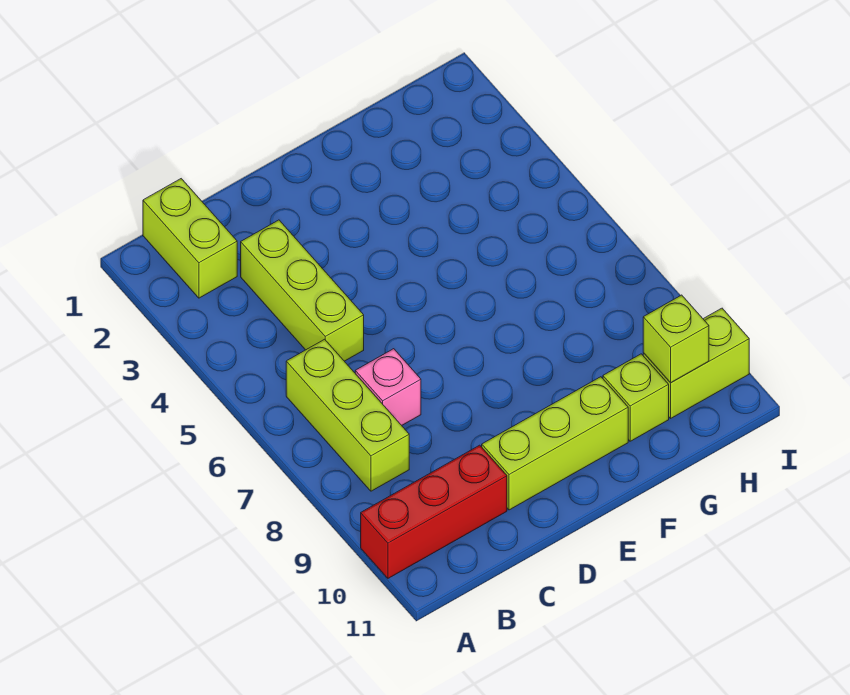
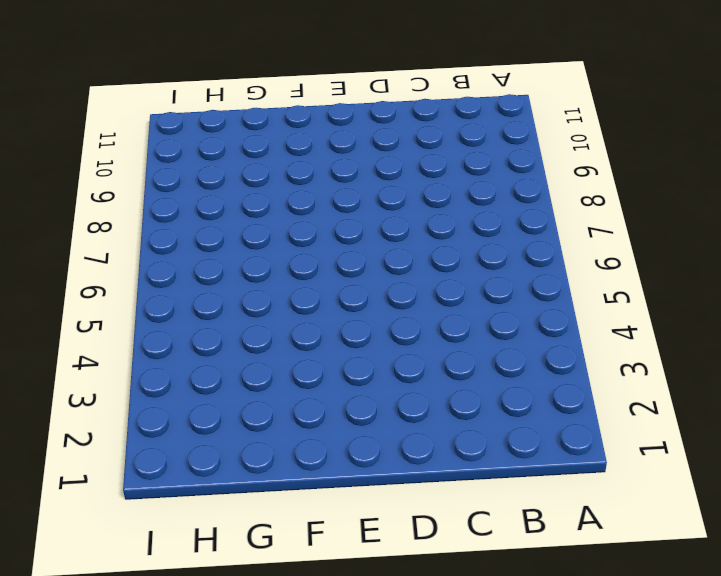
none -> red brick A10:C10 level 1
none -> lime brick B1:B2 level 1

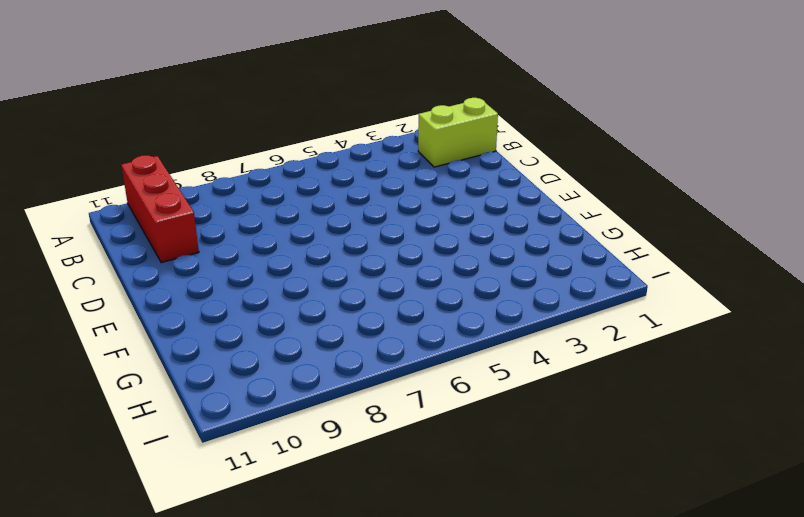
none -> lime brick B6:B8 level 1
none -> lime brick C3:C5 level 1

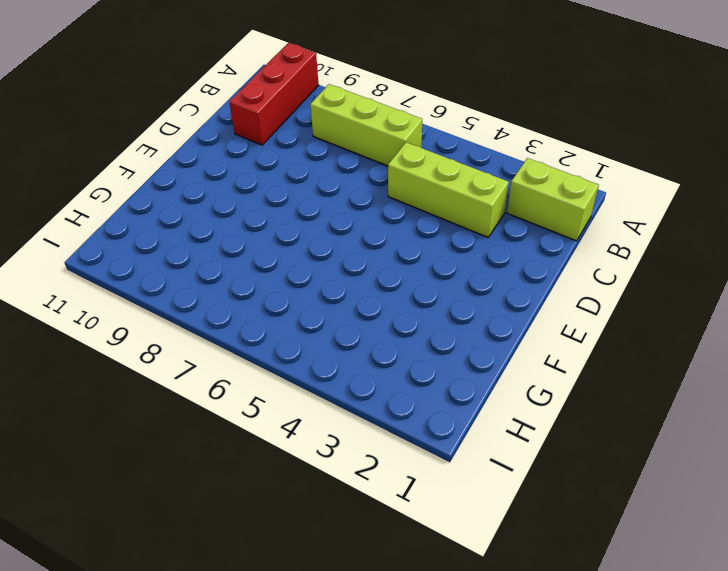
none -> pink brick C7 level 1
none -> lime brick D10:F10 level 1

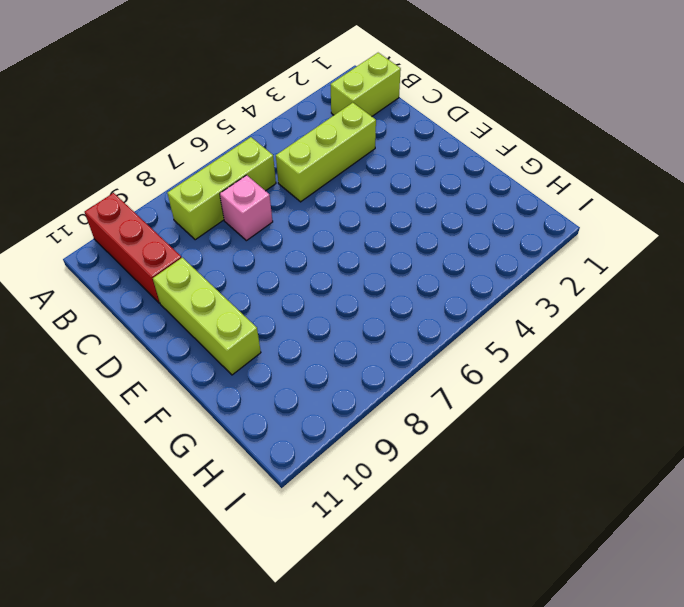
none -> lime brick G10 level 1
none -> lime brick H10:I10 level 1

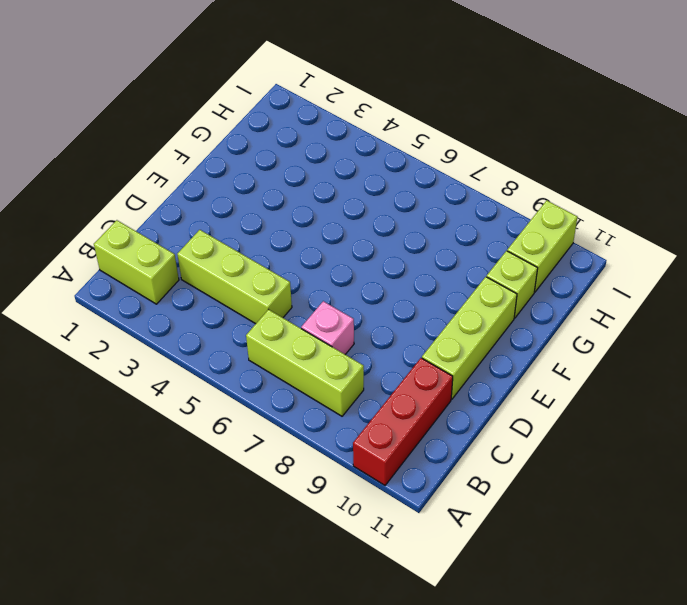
none -> lime brick H10 level 2

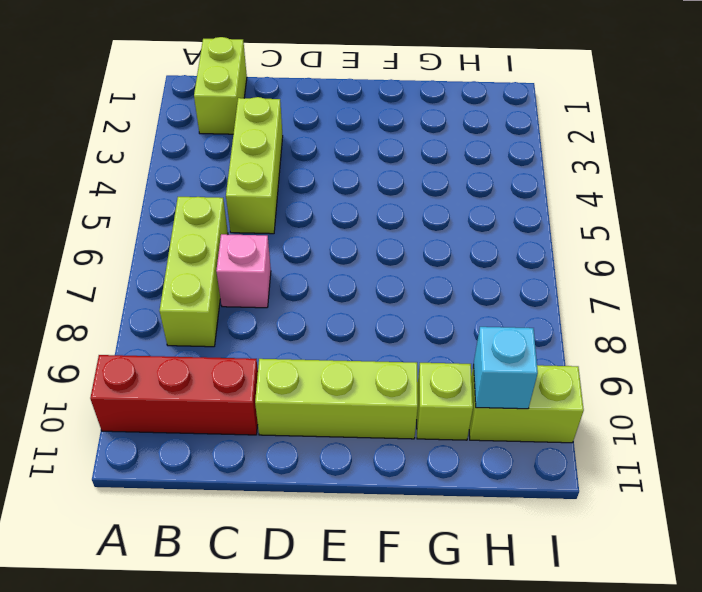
cyan brick H10 level 2 -> lime brick H10 level 2

